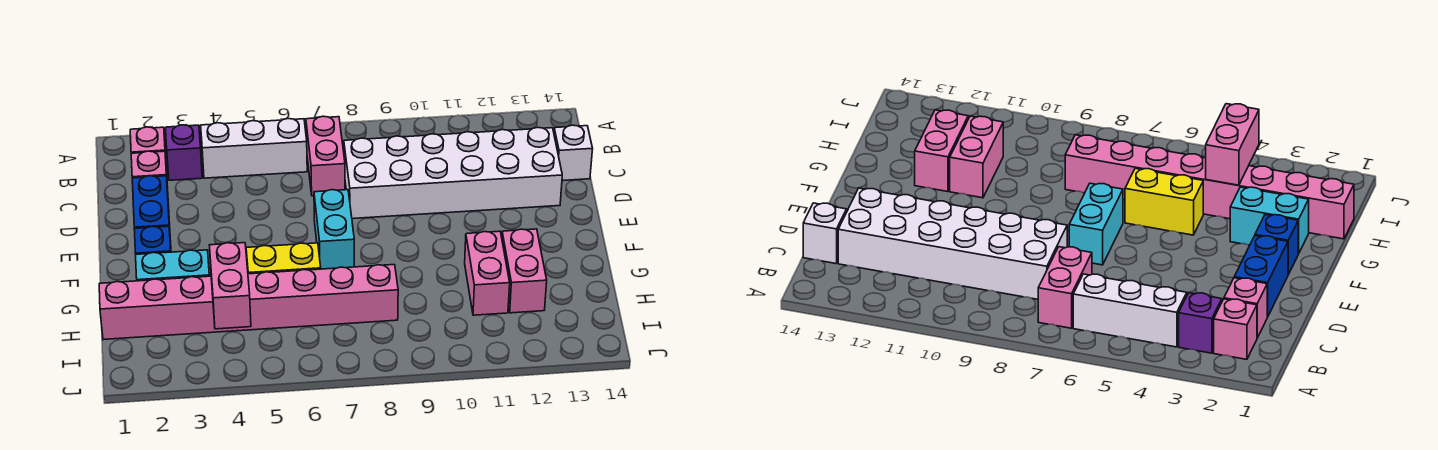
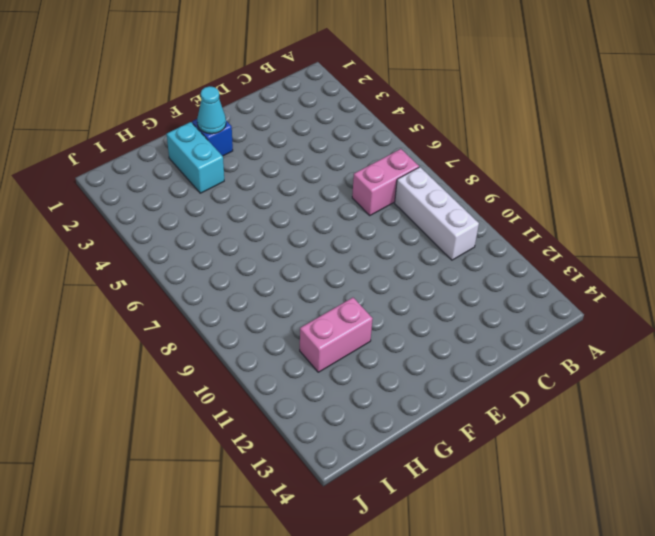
white brick B8:B10 level 1 -> white brick B4:B6 level 1
cyan cone F2 level 2 -> none
none -> pink brick B2 level 1
none -> purple brick B3 level 1
none -> pink brick C2 level 1

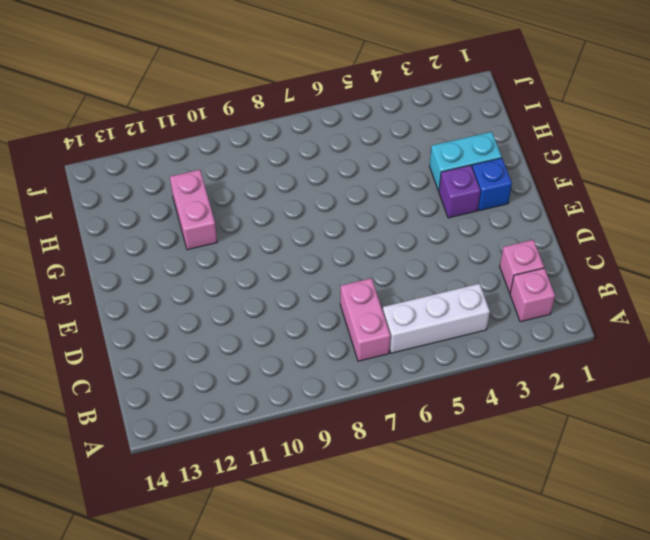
purple brick F3 level 1 -> purple brick B3 level 1
none -> white brick C8:D13 level 1
none -> white brick C14 level 1
none -> blue brick D2:E2 level 1

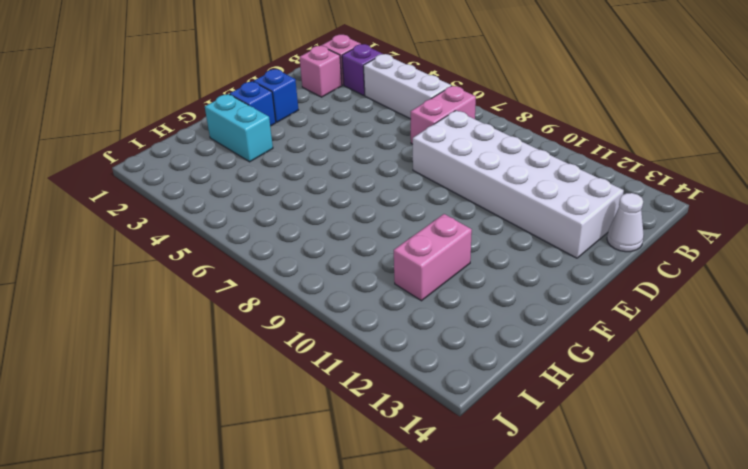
white cone C14 level 1 -> white brick C14 level 1
blue brick E2 level 1 -> blue brick D2:E2 level 1
none -> cyan brick E7:F7 level 1
none -> yellow brick G5:G6 level 1
none -> pink brick G12:H12 level 1

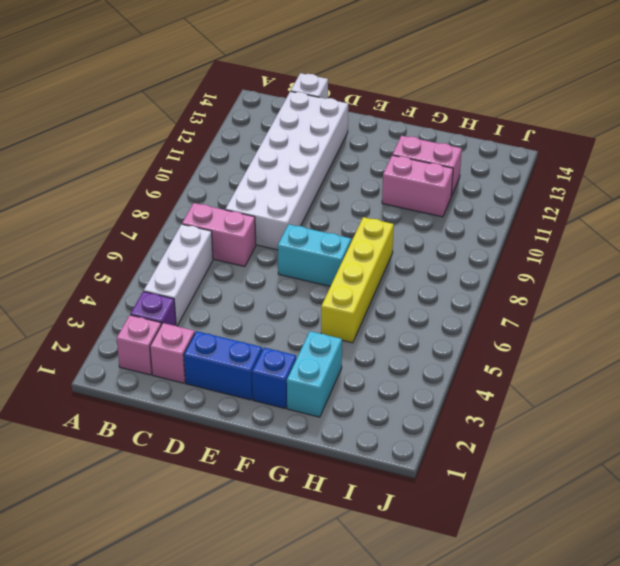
yellow brick G5:G8 level 1 -> yellow brick G5:G6 level 1
none -> pink brick H1:H8 level 1
none -> pink brick H4:I4 level 2

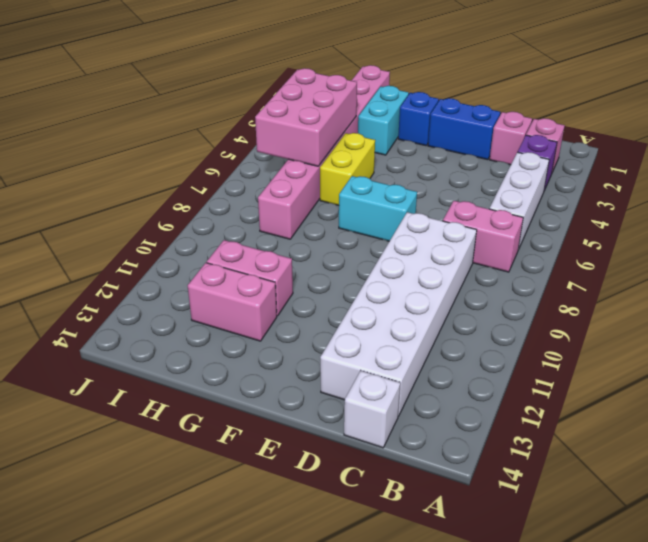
pink brick H4:I6 level 2 -> pink brick H4:I4 level 2

